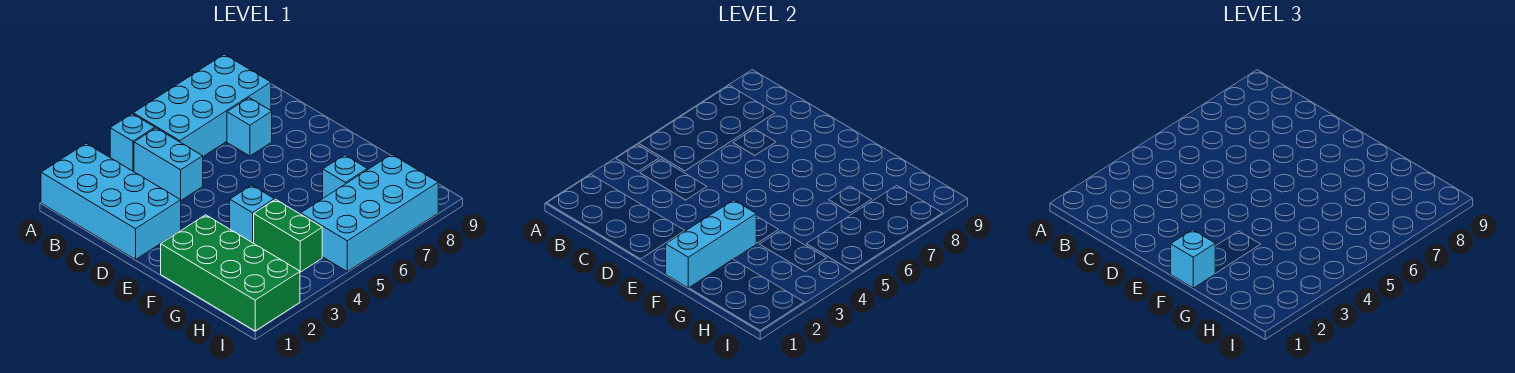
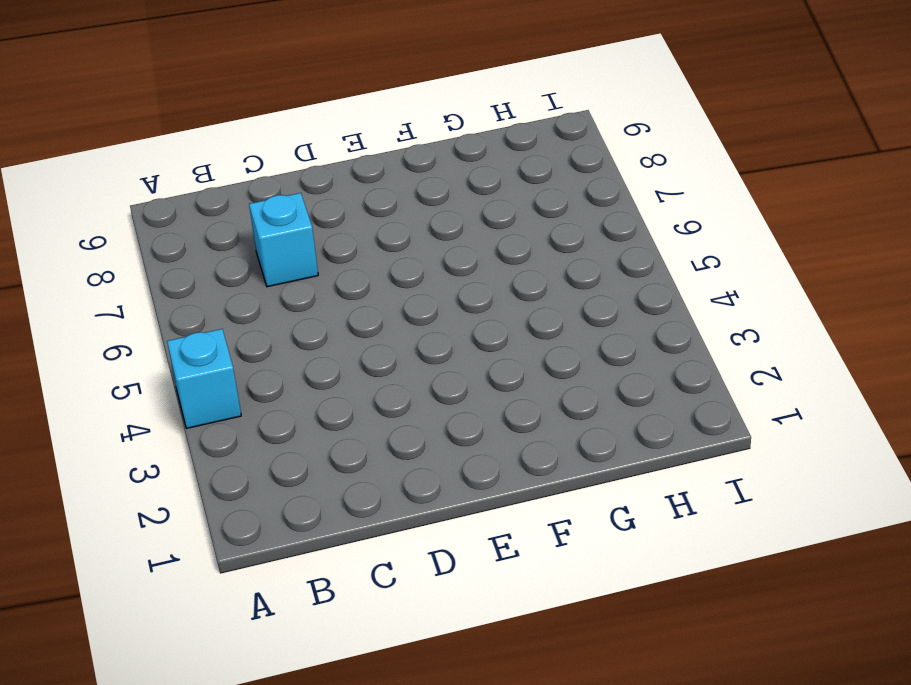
none -> cyan brick A1:D2 level 1
none -> cyan brick A5:B8 level 1
none -> cyan brick B4:C4 level 1

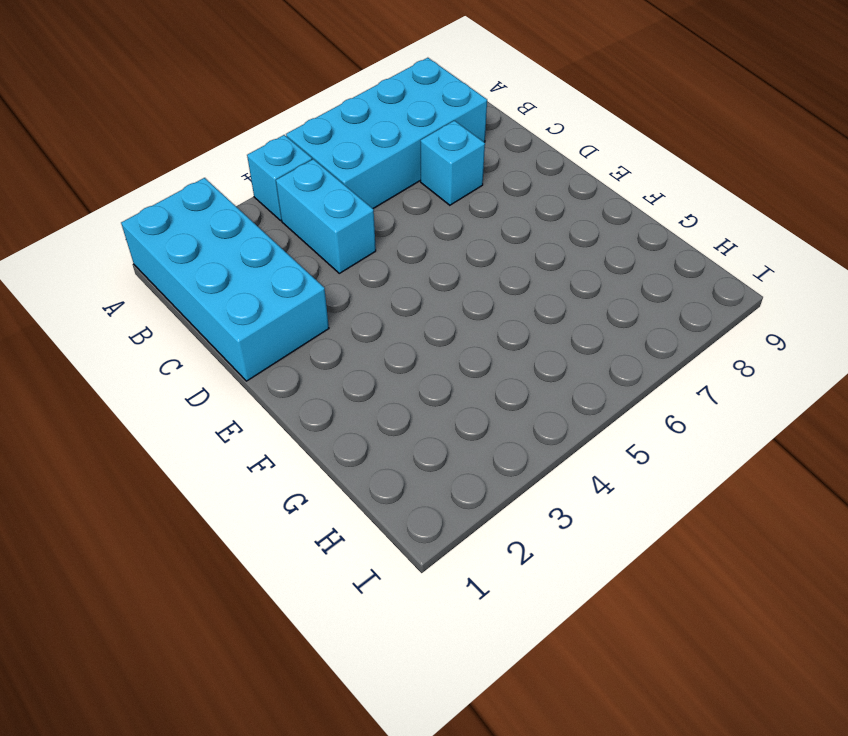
none -> green brick F1:I2 level 1
none -> cyan brick F4 level 1
none -> green brick G4:H4 level 1

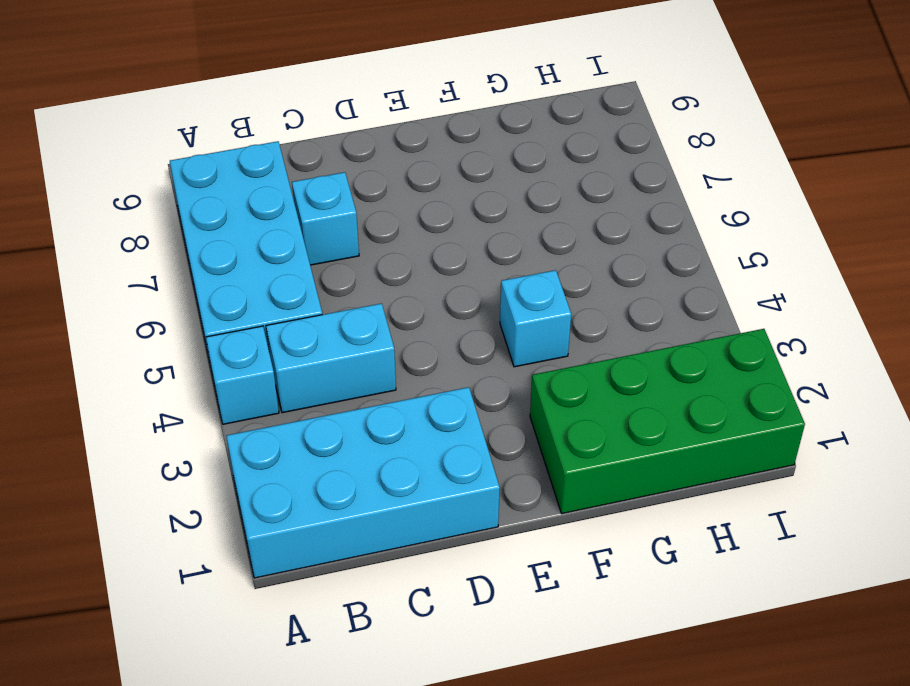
none -> green brick G4:H4 level 1
none -> cyan brick G7 level 1
none -> cyan brick H5:I8 level 1

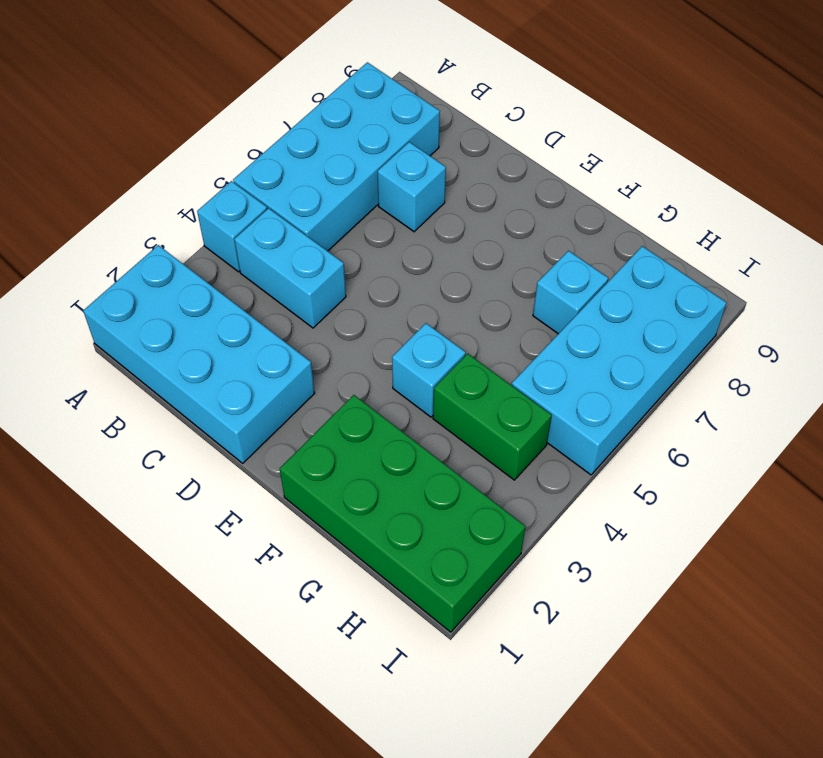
none -> cyan brick F1:F3 level 2
none -> cyan brick F1 level 3

